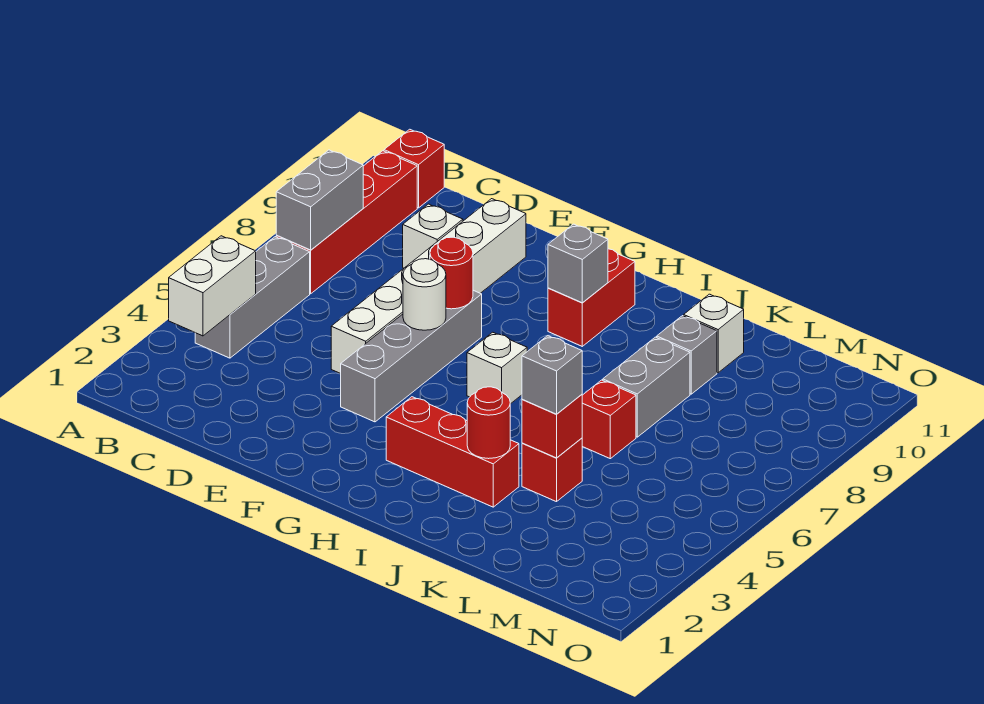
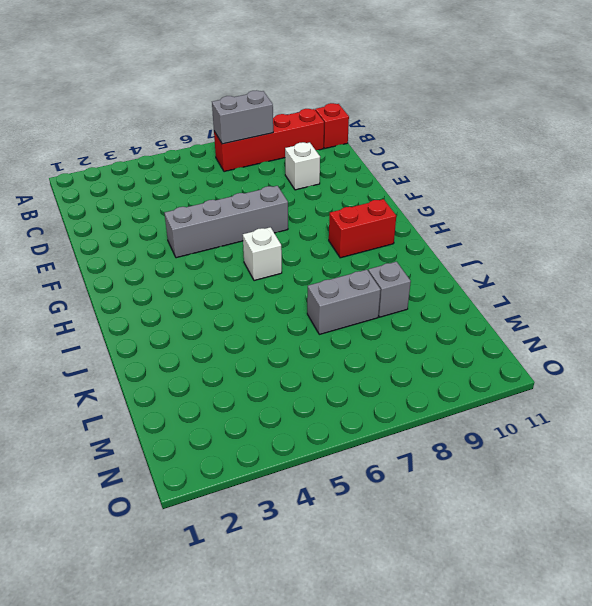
none -> grey brick B4:B6 level 1
none -> white brick E5:E10 level 1
none -> red brick H3:J3 level 1

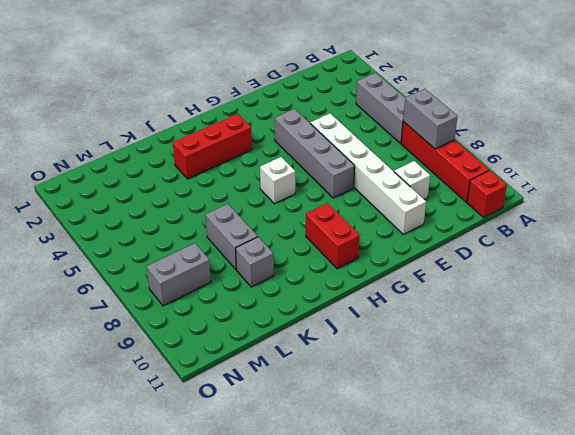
grey brick M8:N8 level 1 -> none
none -> red brick K4 level 1
none -> red brick K6 level 1
none -> white brick K10 level 1

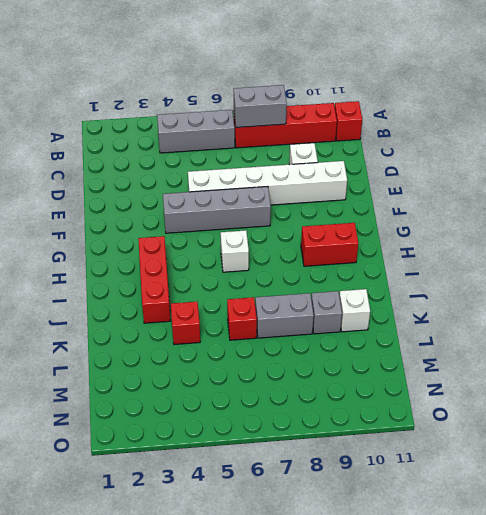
none -> white brick B3:B4 level 2
none -> white round brick F6 level 2
none -> red round brick F7 level 2

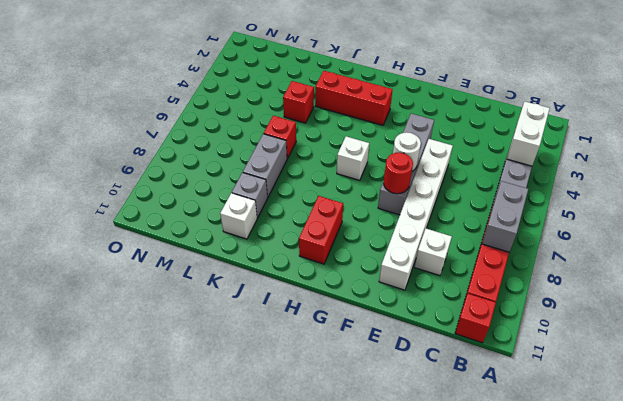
none -> grey brick H9 level 2
none -> red round brick J3 level 2
none -> red brick K4 level 2

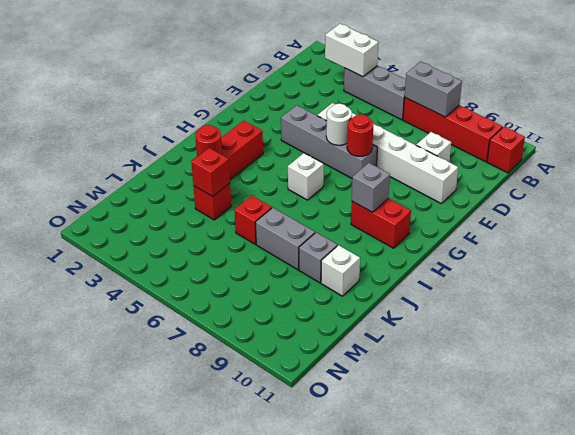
none -> grey brick K4 level 3

